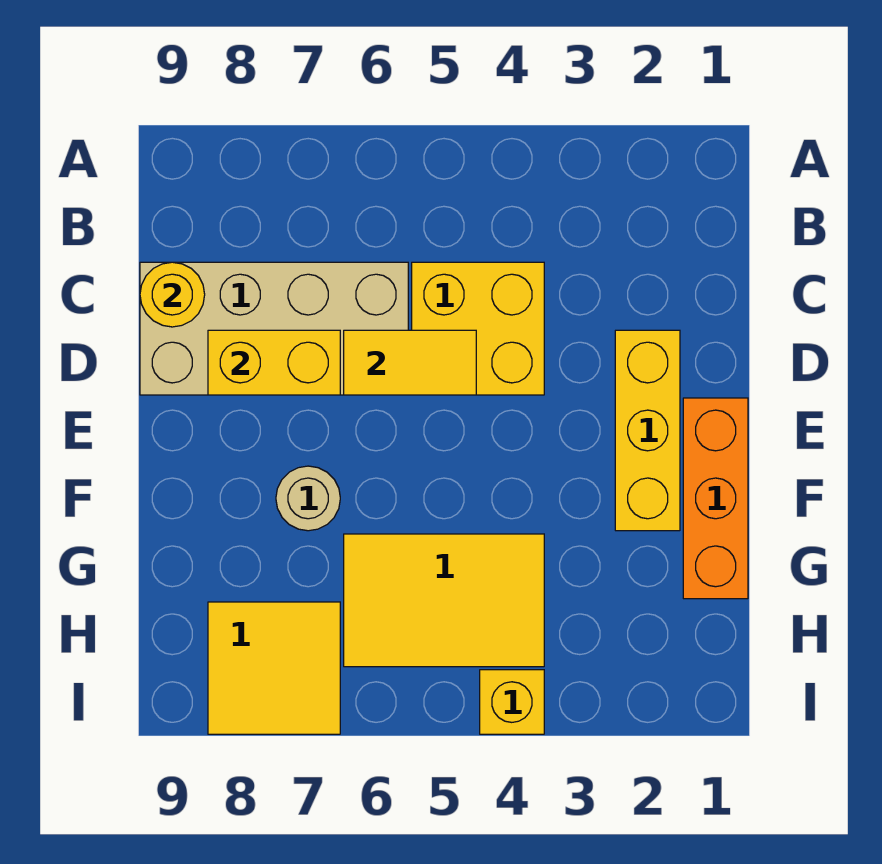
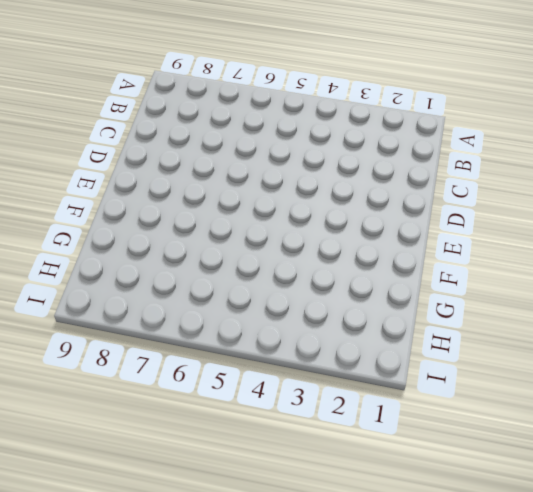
none -> yellow brick C4:D5 level 1
none -> tan brick C6:D9 level 1

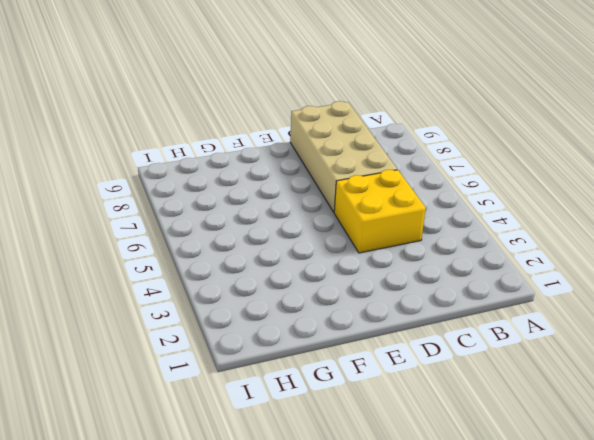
none -> yellow brick D2:F2 level 1
none -> orange brick E1:G1 level 1

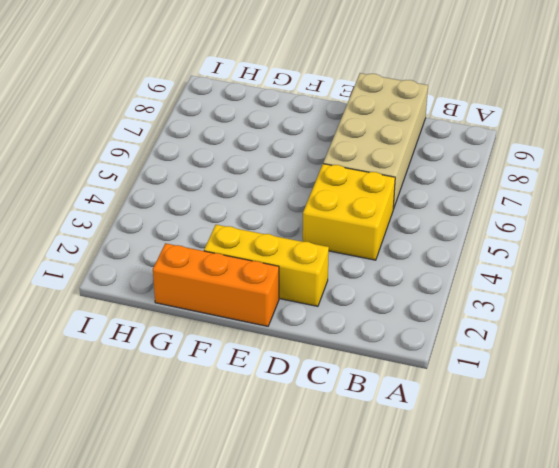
none -> tan round brick F7 level 1
none -> yellow tile G4:H6 level 1

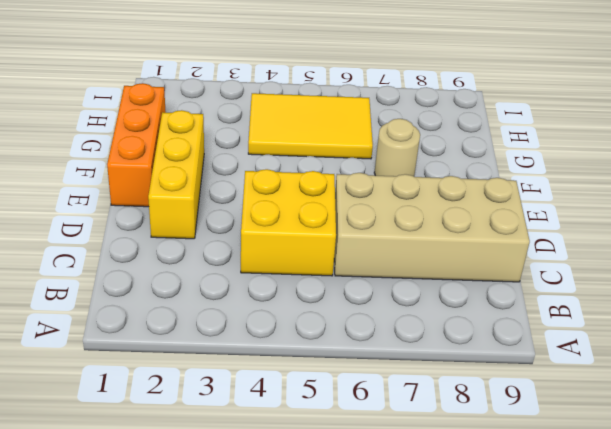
none -> yellow tile H7:I8 level 1
none -> yellow brick I4 level 1

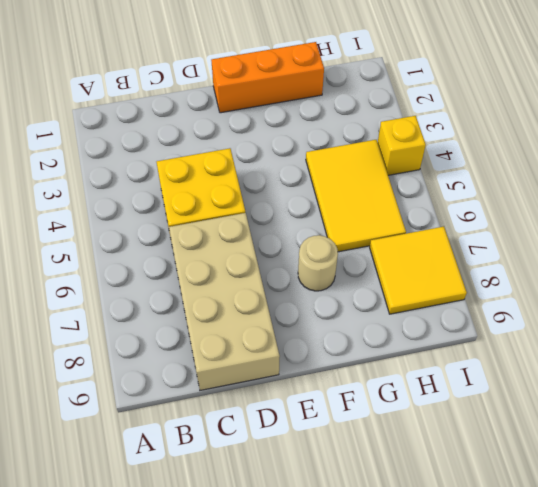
none -> yellow brick D2:F2 level 1
none -> yellow round brick C9 level 2

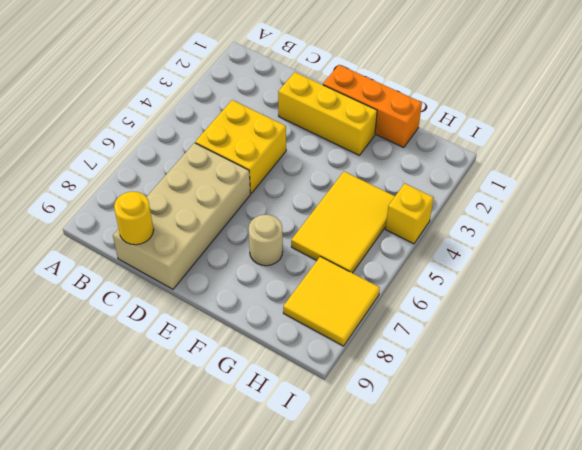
none -> yellow tile D5:D6 level 2
none -> yellow brick D7:D8 level 2

